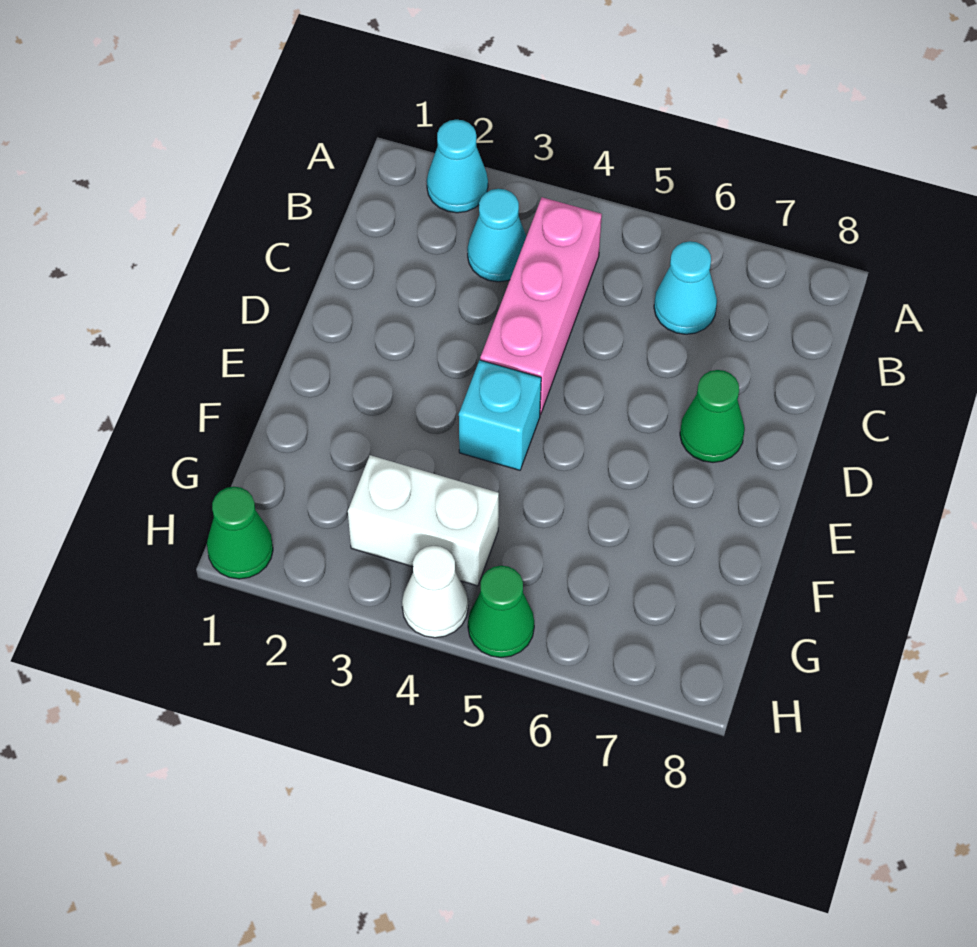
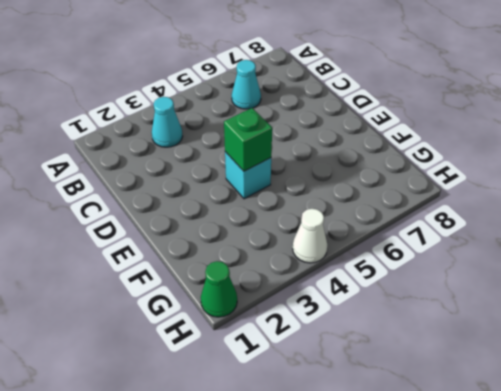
green brick E4 level 2 -> none
none -> cyan cone A2 level 1
none -> pink brick B4:D4 level 1

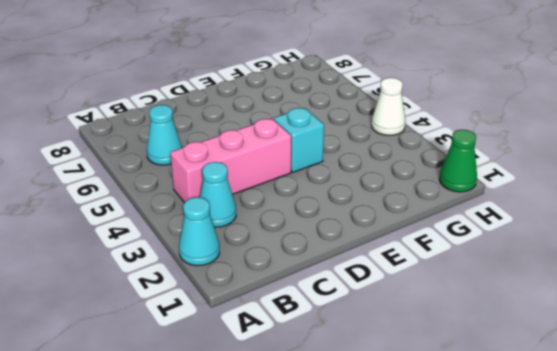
none -> green cone D7 level 1
none -> white brick G3:G4 level 1

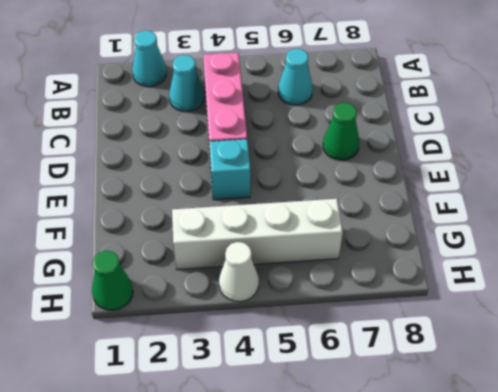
white brick G3:G6 level 1 -> white brick G3:G4 level 1
none -> green cone H5 level 1

